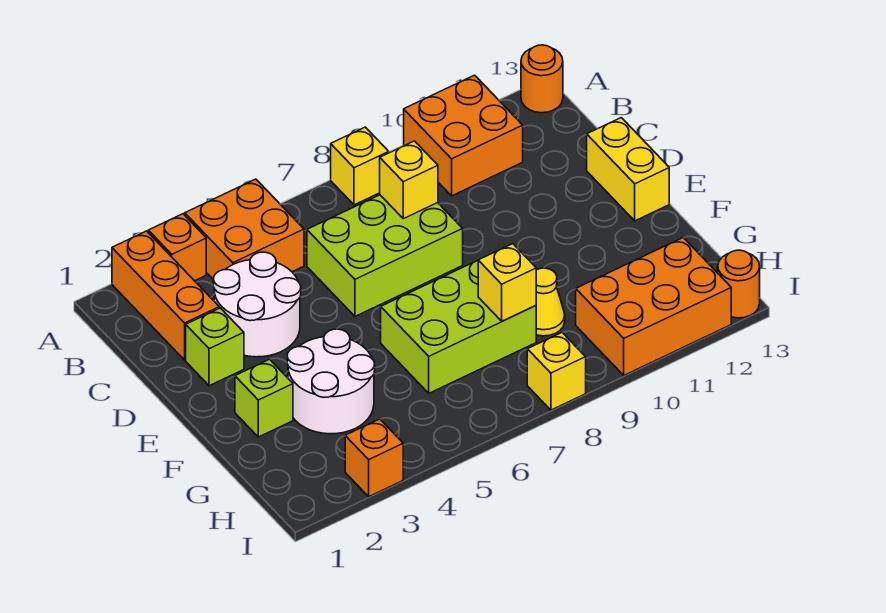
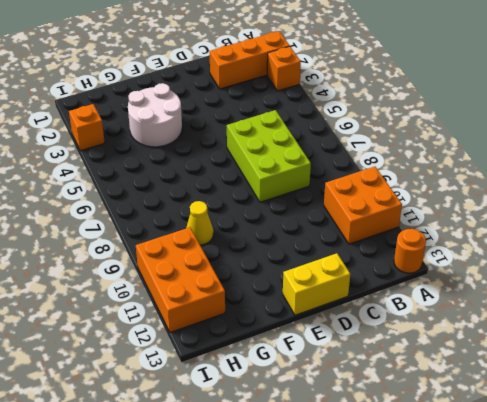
none -> orange brick A4:B5 level 1
none -> yellow brick A8 level 1
none -> white round brick C3:D4 level 1

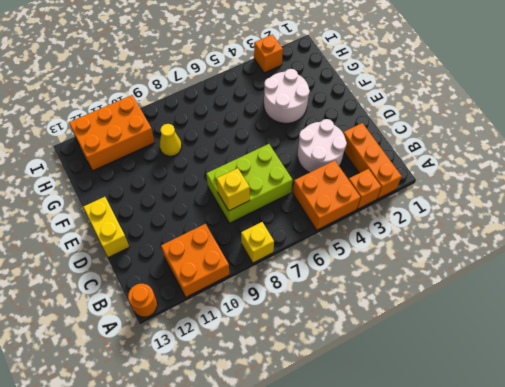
none -> lime brick D2 level 1
none -> lime brick F2 level 1
none -> lime brick F6:G8 level 1

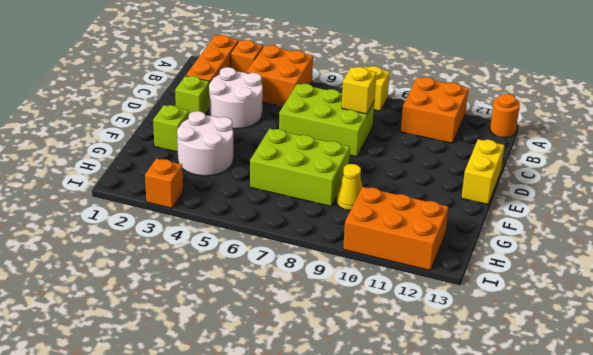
none -> yellow brick I8 level 1
none -> orange round brick I13 level 1
none -> yellow brick G8 level 2

